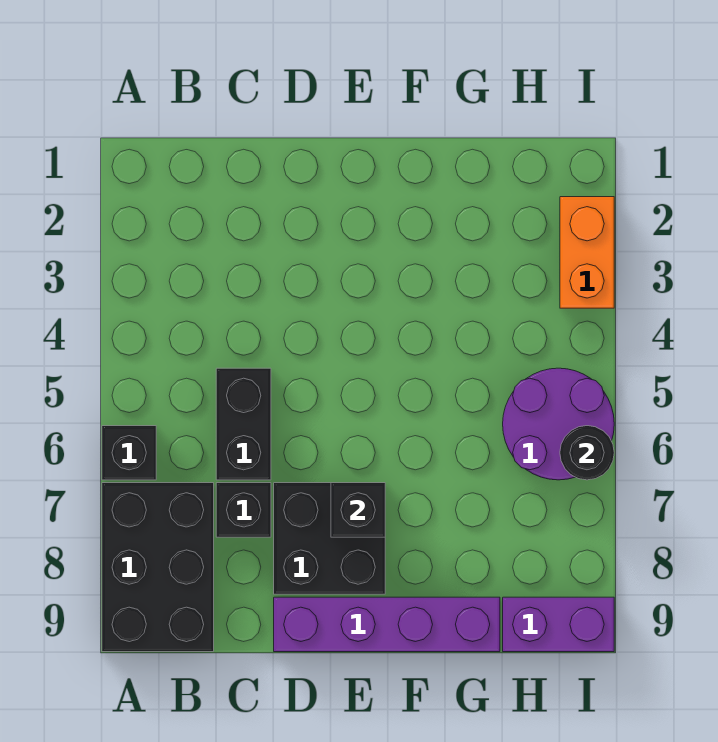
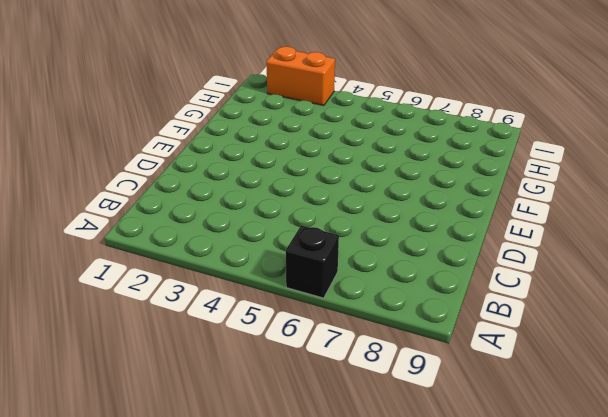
none -> black brick A7:B9 level 1
none -> black brick C5:C6 level 1

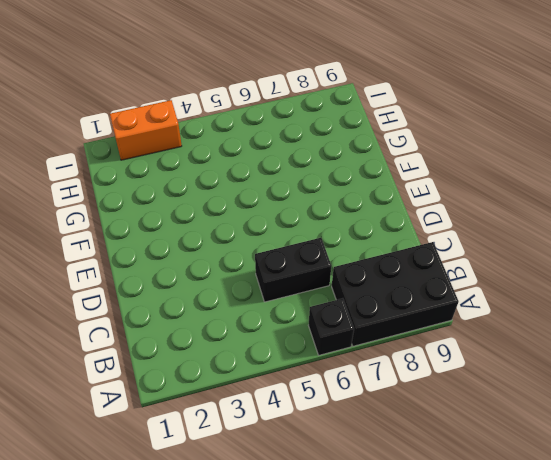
none -> black brick C7 level 1
none -> black brick D7:E8 level 1

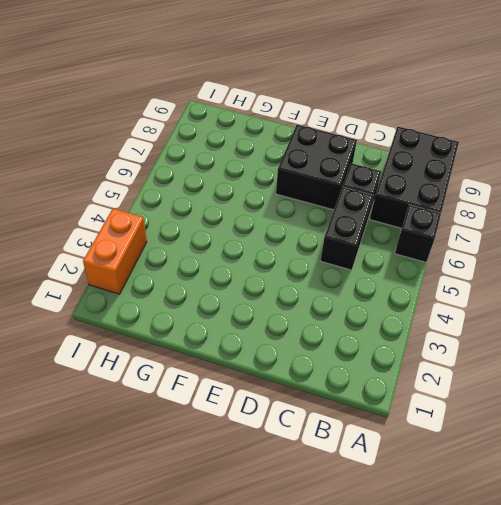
none -> purple brick D9:G9 level 1
none -> purple round brick H5:I6 level 1

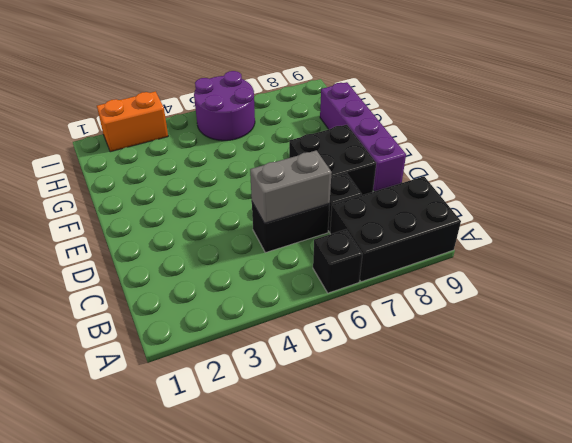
grey brick C5:C6 level 2 -> none
none -> purple brick H9:I9 level 1
none -> black brick E7 level 2

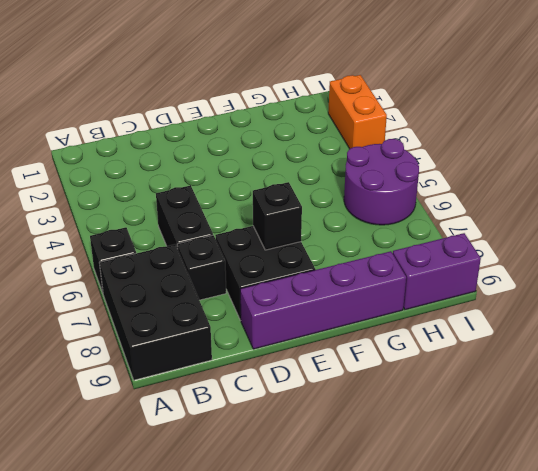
none -> black round brick I6 level 2

